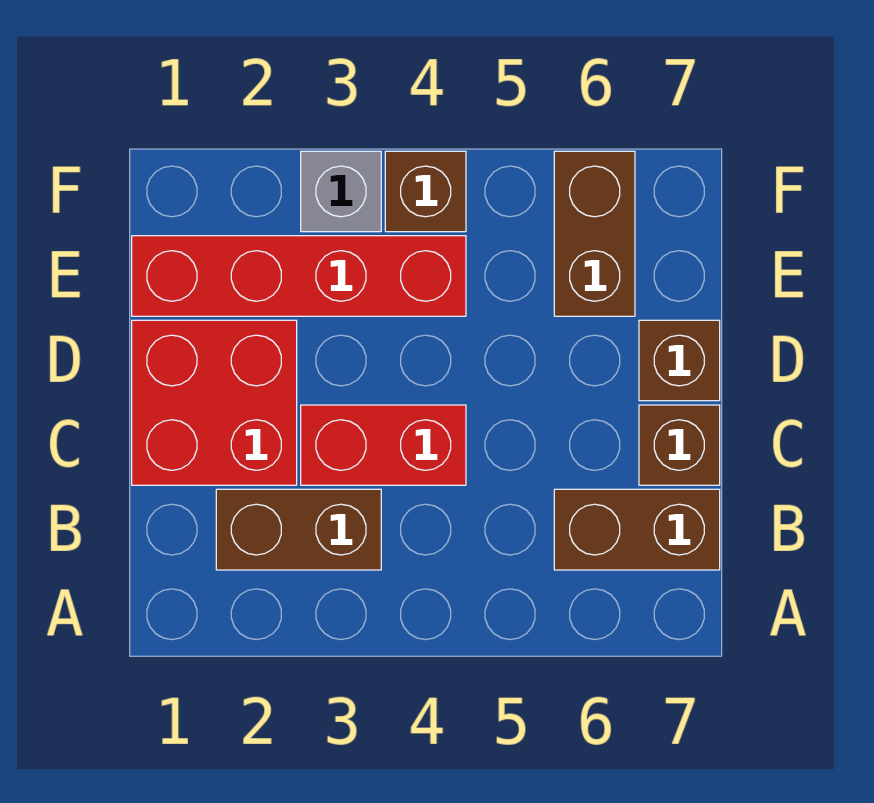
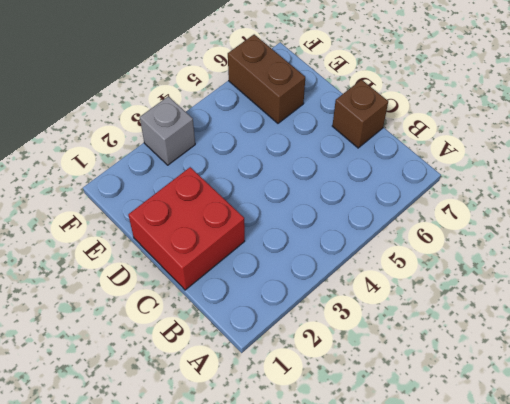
none -> brown brick B2:B3 level 1
none -> brown brick B6:B7 level 1

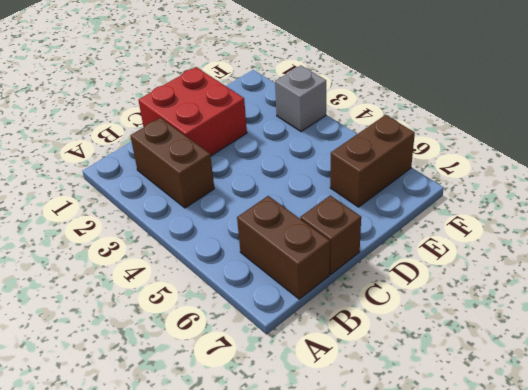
none -> red brick C3:C4 level 1
none -> brown brick D7 level 1

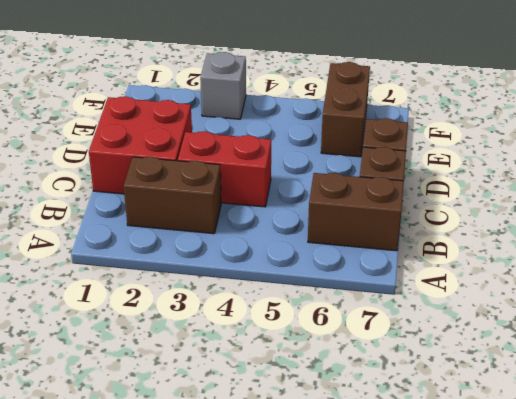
none -> red brick E1:E4 level 1
none -> brown brick F4 level 1

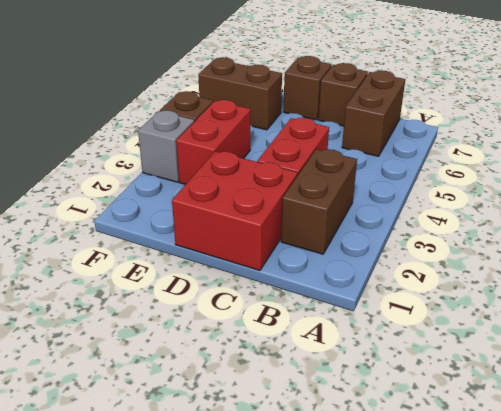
red brick E3:E4 level 1 -> red brick E1:E4 level 1

